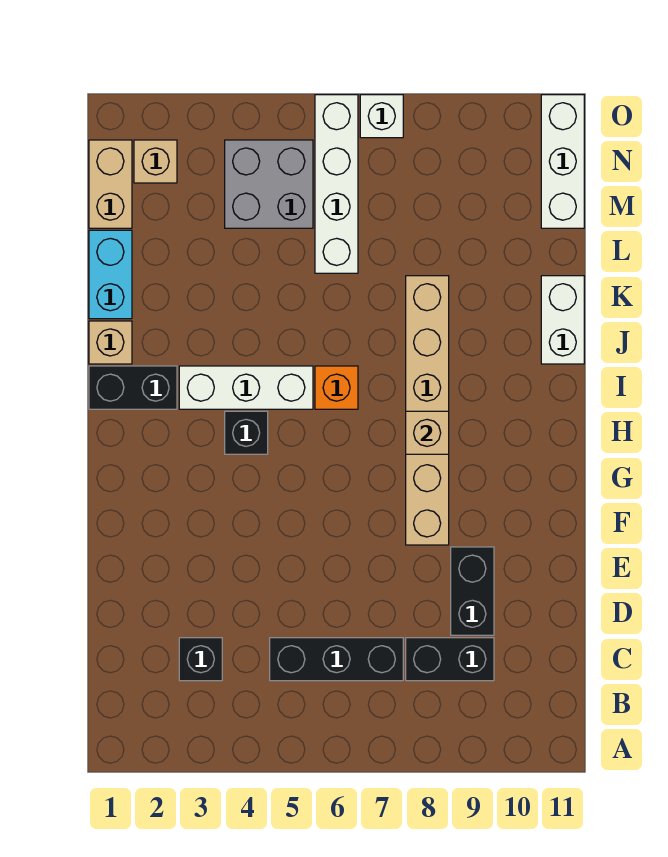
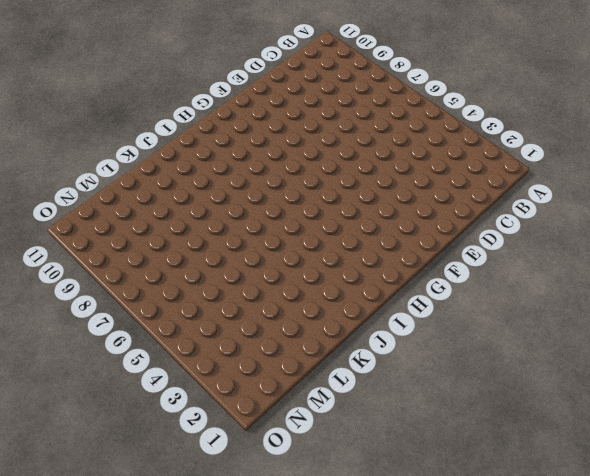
none -> black brick C3 level 1
none -> black brick C5:C7 level 1
none -> black brick C8:C9 level 1

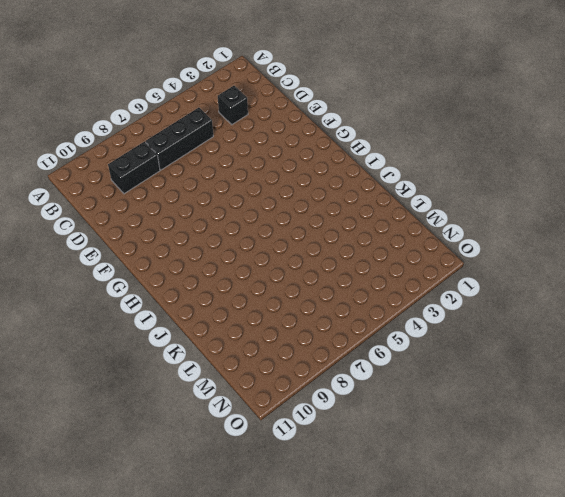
none -> black brick D9:E9 level 1
none -> tan brick F8:K8 level 1
none -> black brick H4 level 1

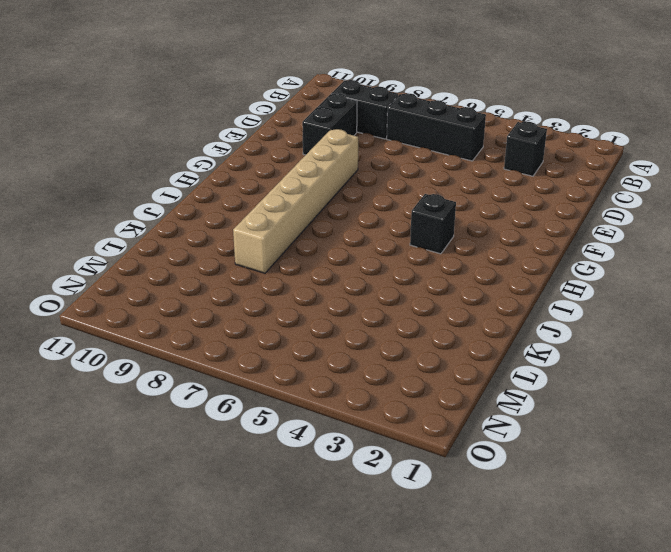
none -> black brick I1:I2 level 1
none -> white brick I3:I5 level 1
none -> orange brick I6 level 1

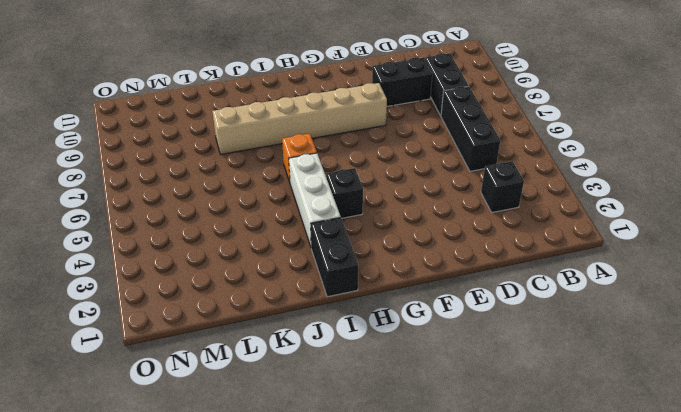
none -> tan brick J1 level 1
none -> white brick J11:K11 level 1
none -> cyan brick K1:L1 level 1

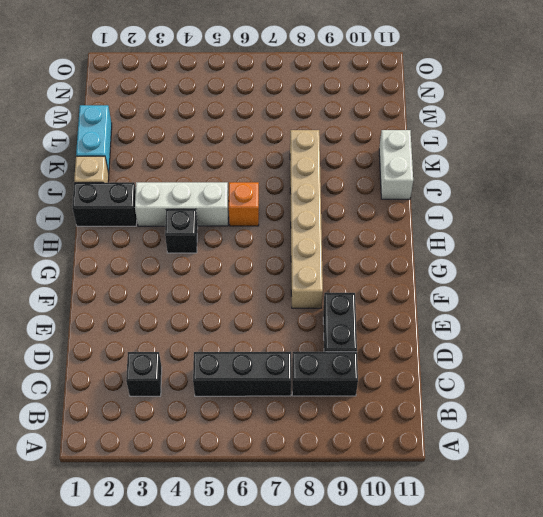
none -> white brick L6:O6 level 1
none -> tan brick M1:N1 level 1
none -> grey brick M4:N5 level 1

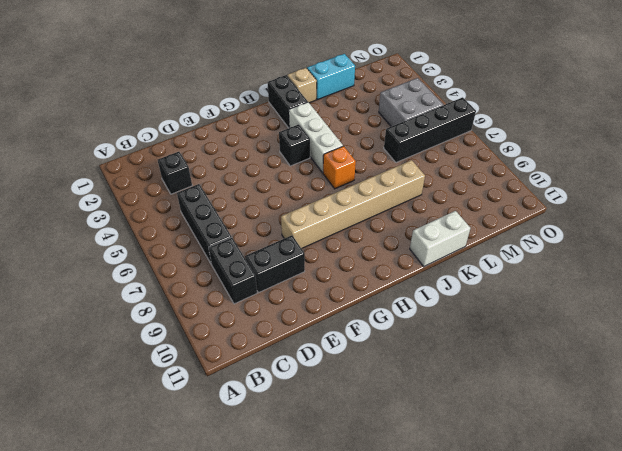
black brick L6:O6 level 1 -> white brick L6:O6 level 1
none -> tan brick M1:N1 level 1
none -> white brick M11:O11 level 1
none -> tan brick N2 level 1

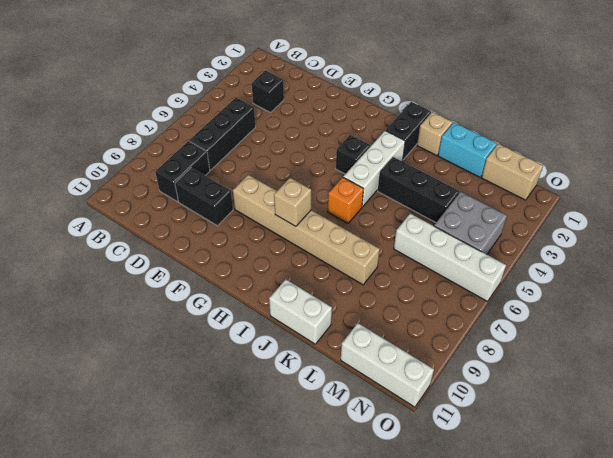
black brick J4:L4 level 1 -> none
none -> tan brick N2 level 1
none -> white brick O7 level 1

